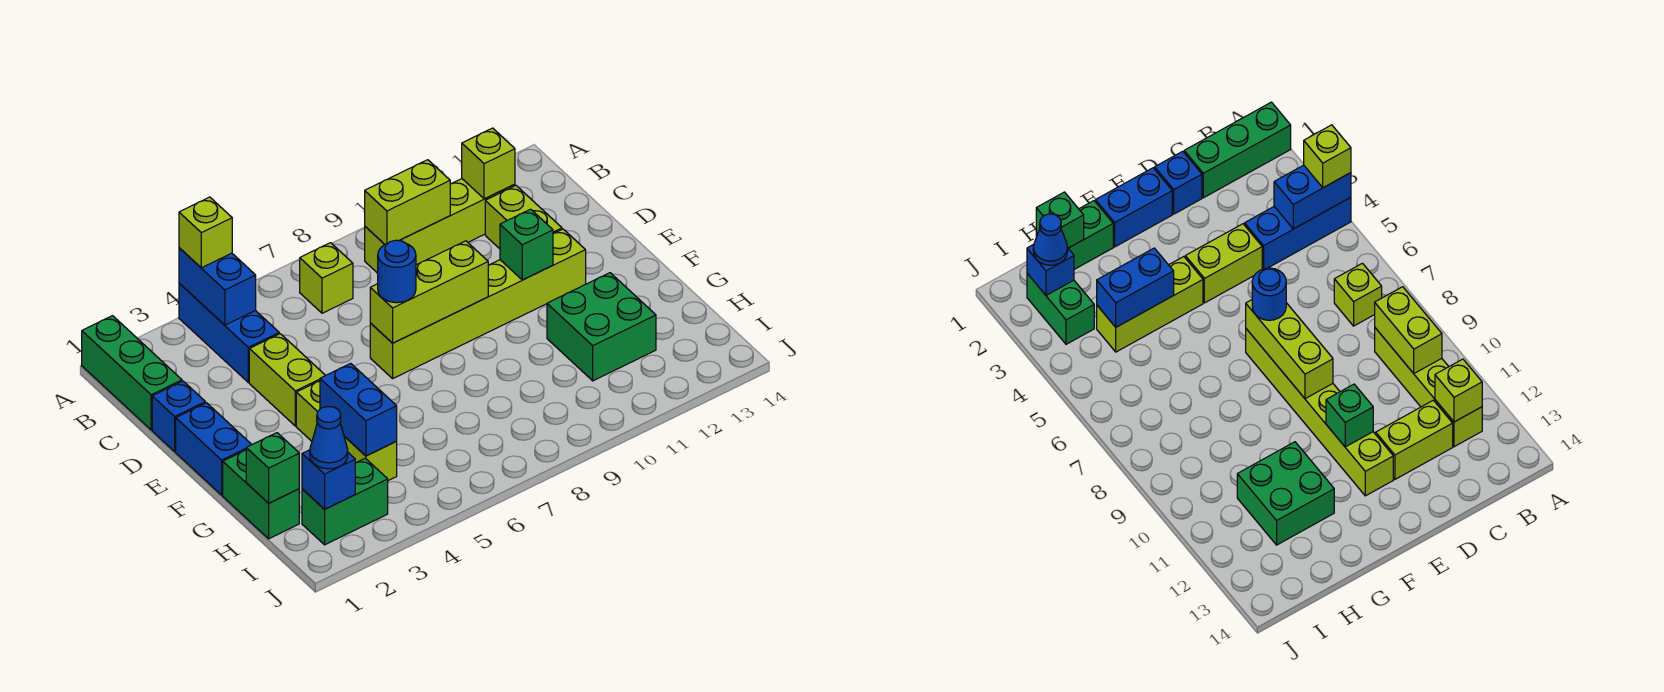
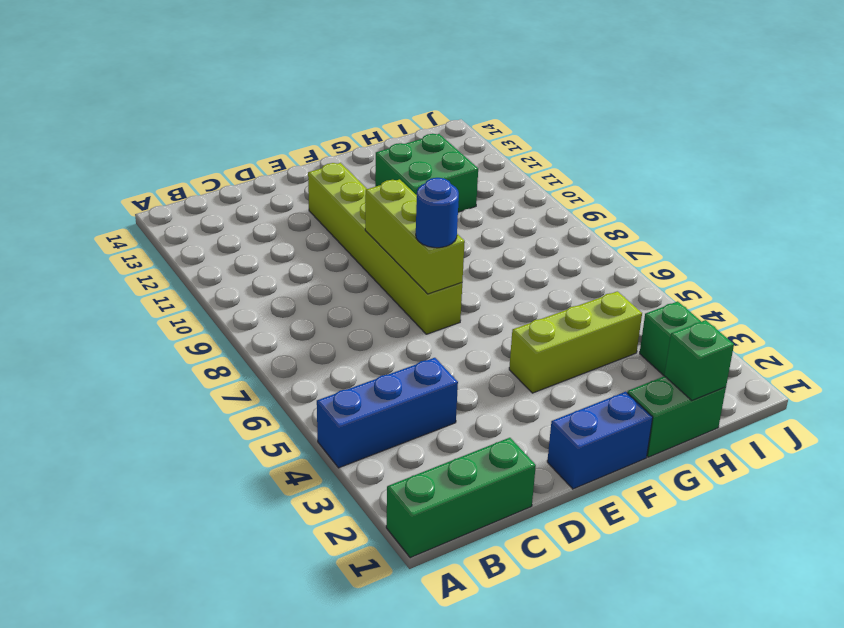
none -> lime brick B7 level 1
none -> lime brick B9:B12 level 1
none -> lime brick C12:D12 level 1

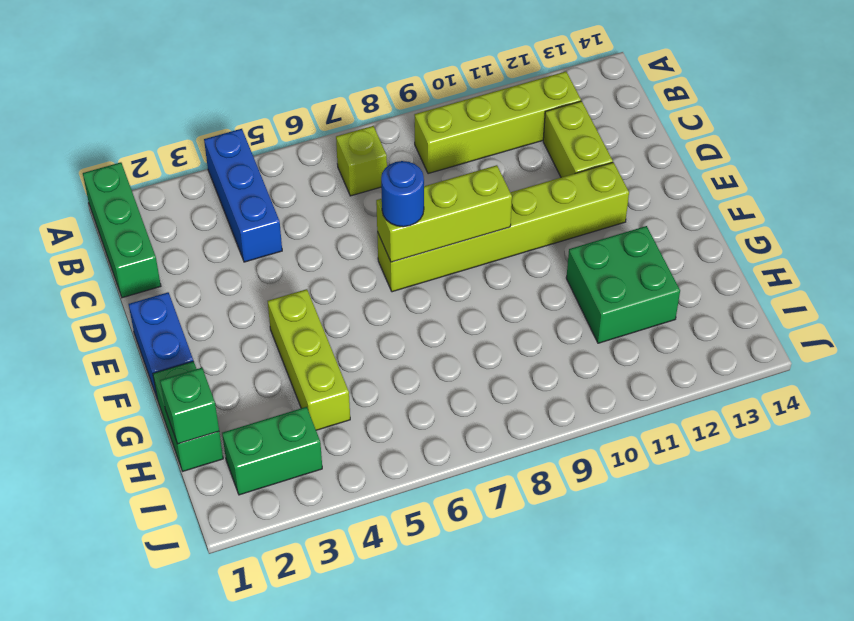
none -> blue brick D1 level 1
none -> lime brick D4:E4 level 1
none -> blue brick A4:B4 level 2

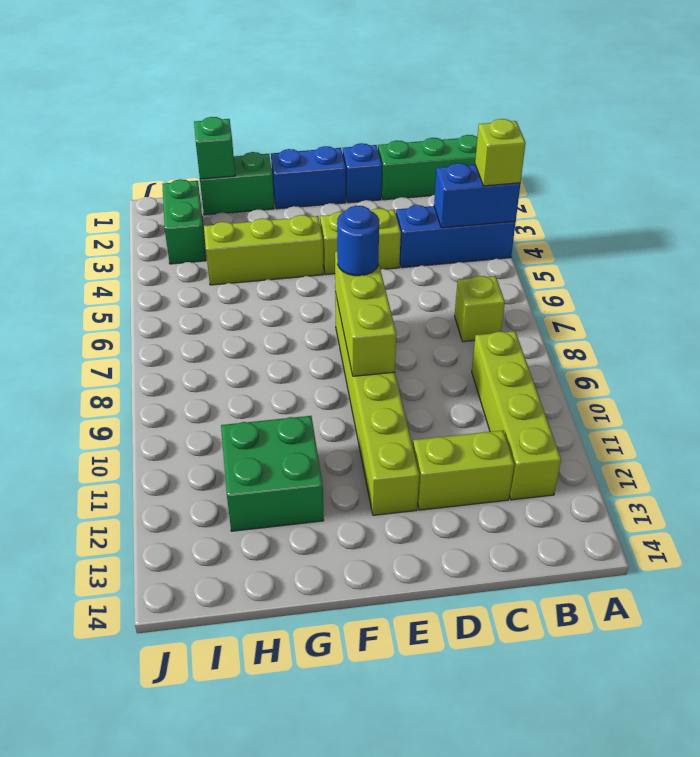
none -> lime brick B9:B10 level 2
none -> lime brick B12 level 2
none -> green brick E11 level 2

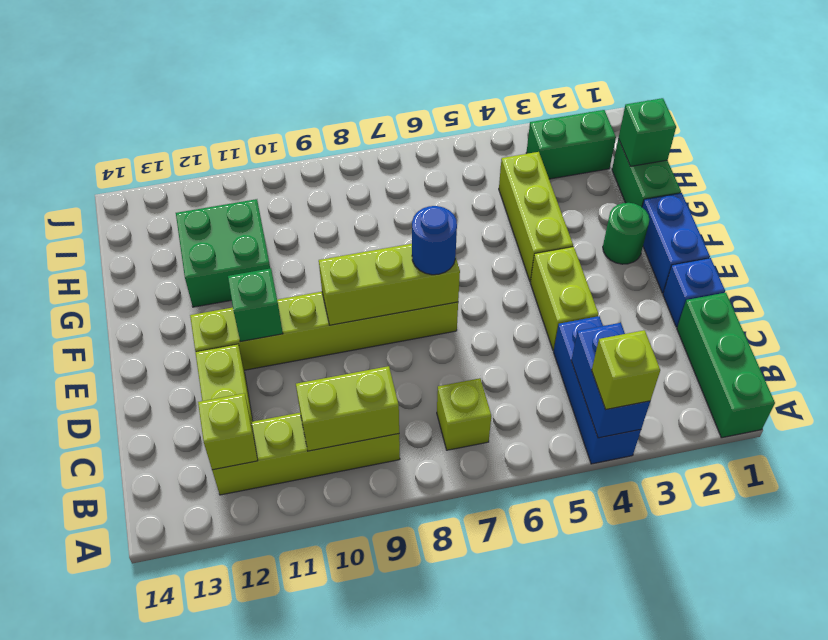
green round brick F2 level 1 -> none
none -> blue brick G4:H4 level 2
none -> blue brick I2 level 2
none -> blue cone I2 level 3

